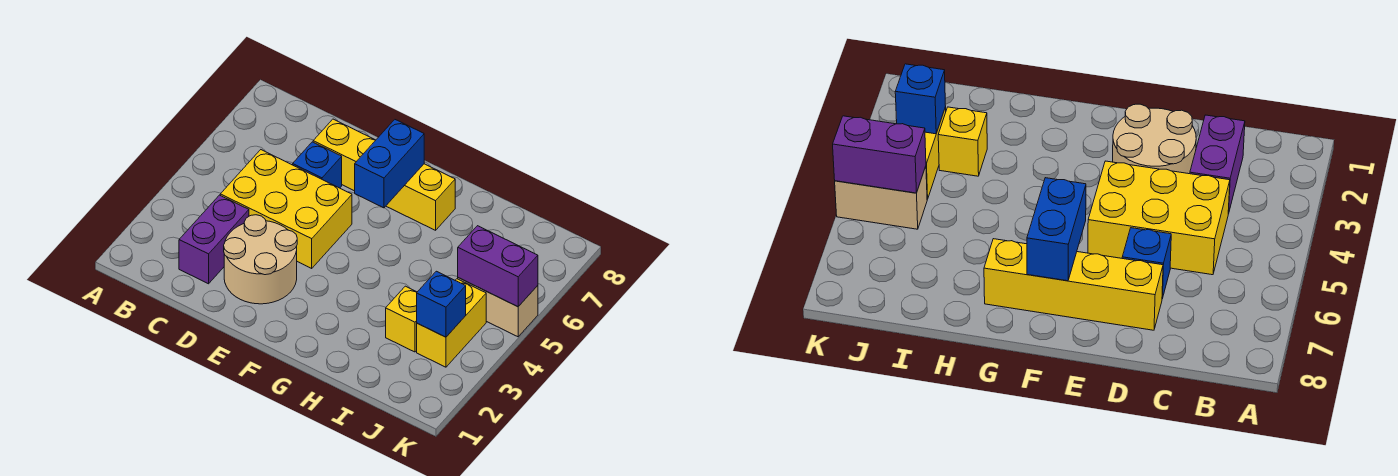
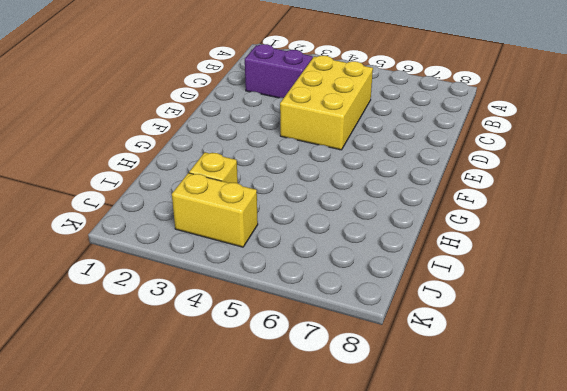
none -> tan round brick D2:E3 level 1
none -> blue brick D6 level 1

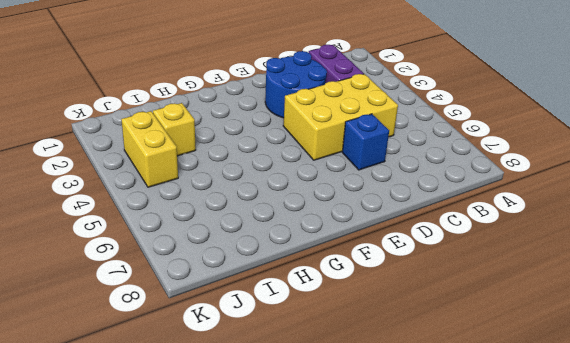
blue round brick D2:E3 level 1 -> tan round brick D2:E3 level 1
none -> yellow brick D7:G7 level 1
none -> tan brick J5:K5 level 1

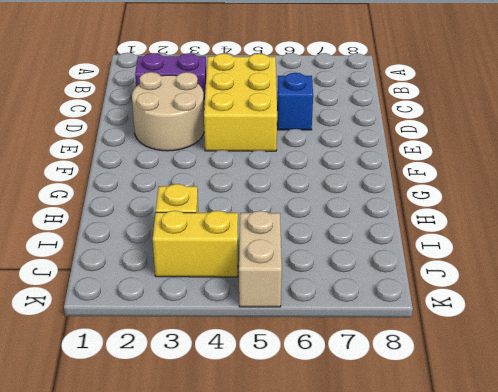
none -> yellow brick D7:G7 level 1
none -> blue brick F6:F7 level 2

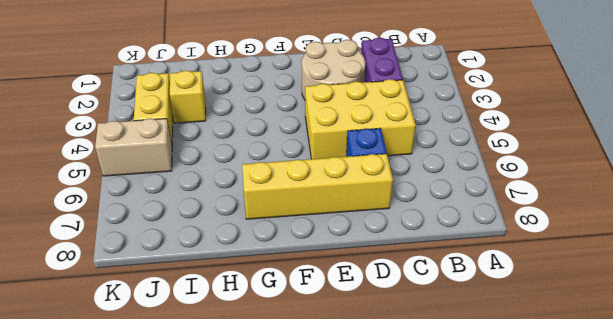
none -> blue brick F6:F7 level 2
none -> blue brick J3 level 2

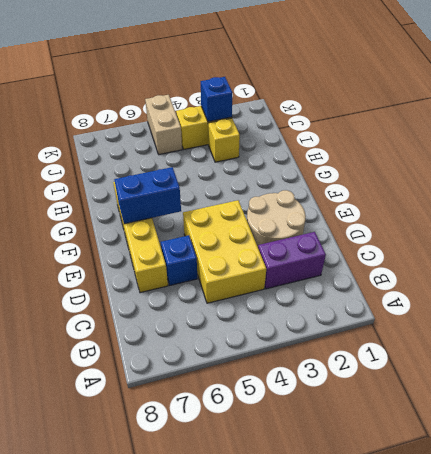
none -> purple brick J5:K5 level 2

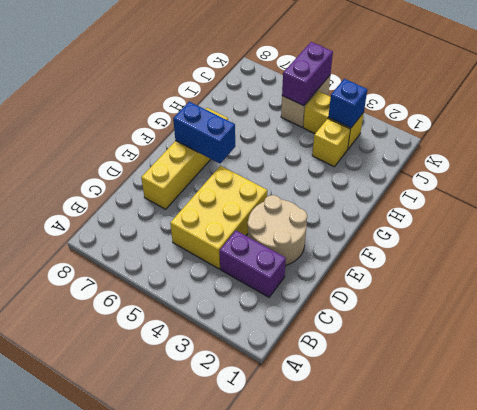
none -> blue brick D6 level 1

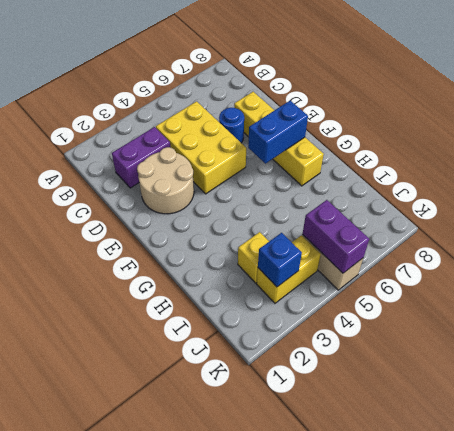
blue round brick D6 level 1 -> blue brick D6 level 1

